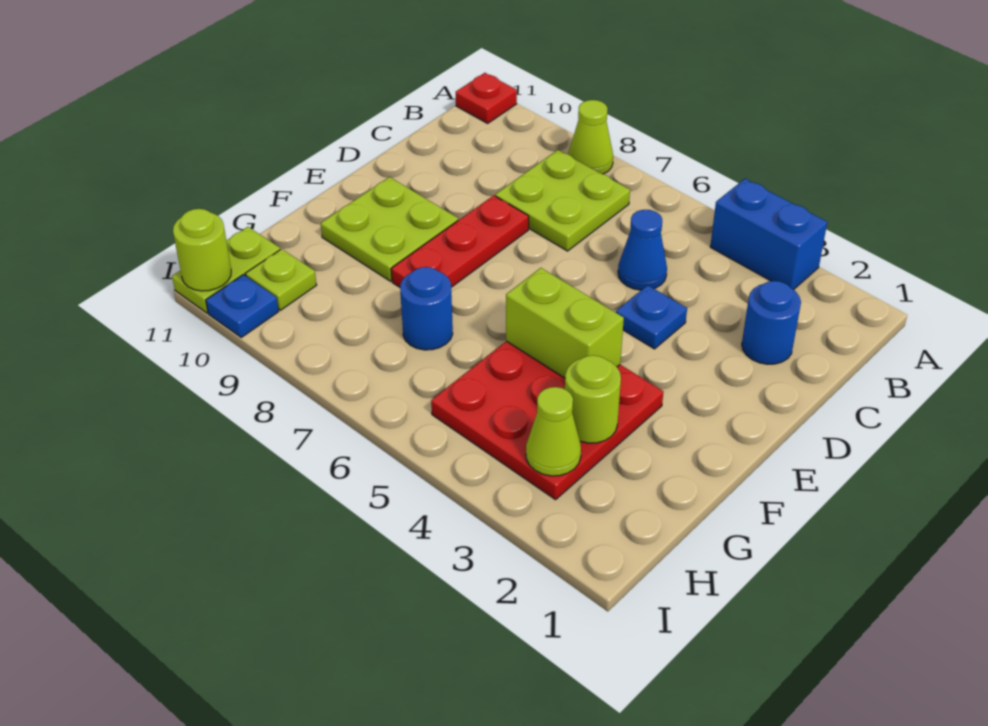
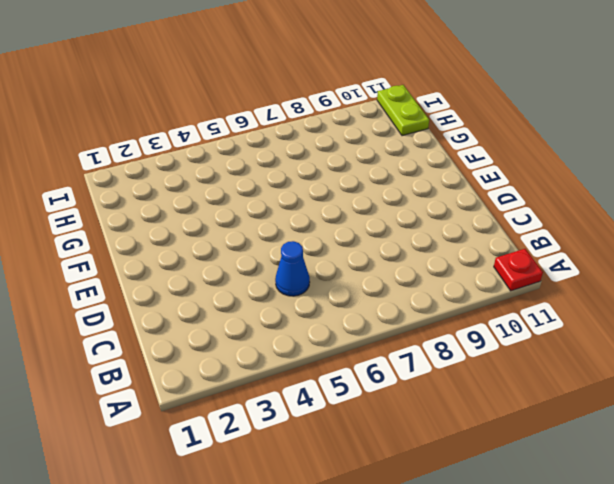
none -> blue brick A3:A4 level 1
none -> lime cone A8 level 1
none -> lime plate B7:C8 level 1

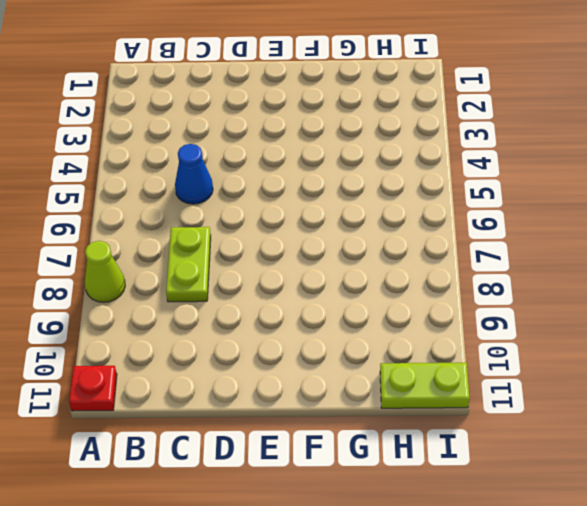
lime plate C7:C8 level 1 -> lime plate B7:C8 level 1
none -> blue brick A3:A4 level 1
none -> blue round brick C2 level 1
none -> blue plate D4 level 1

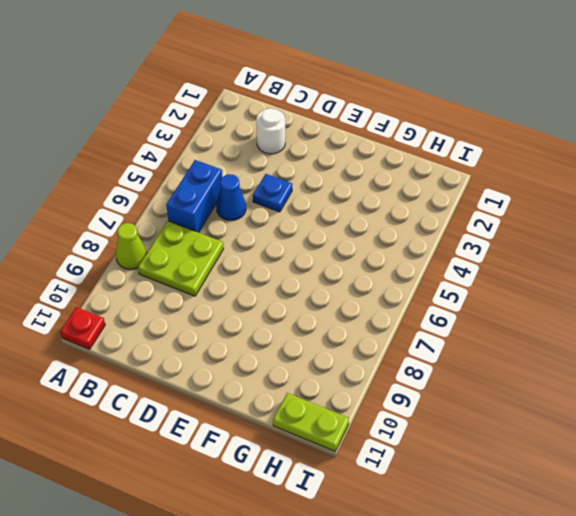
blue brick B5:B6 level 1 -> blue brick A3:A4 level 1
white round brick C2 level 1 -> blue round brick C2 level 1
none -> red plate D8:F8 level 1
none -> lime plate E9:F10 level 1
none -> red plate F3:H5 level 1

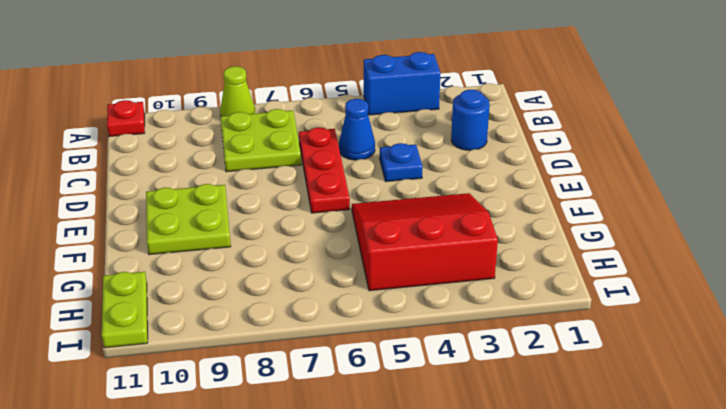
red plate C6:E6 level 1 -> red plate D8:F8 level 1
red slope F3:H5 level 1 top H -> red plate F3:H5 level 1
none -> blue round brick G7 level 1
none -> lime plate H10 level 1
none -> blue plate I10 level 1

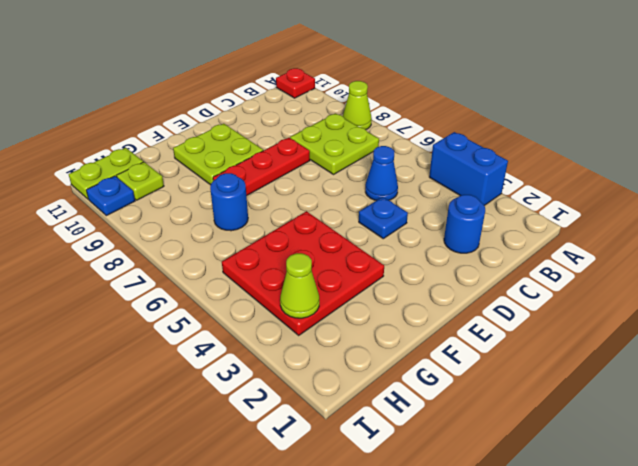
none -> lime brick F4:F5 level 2
none -> lime round brick G3 level 2
none -> lime round brick I11 level 2

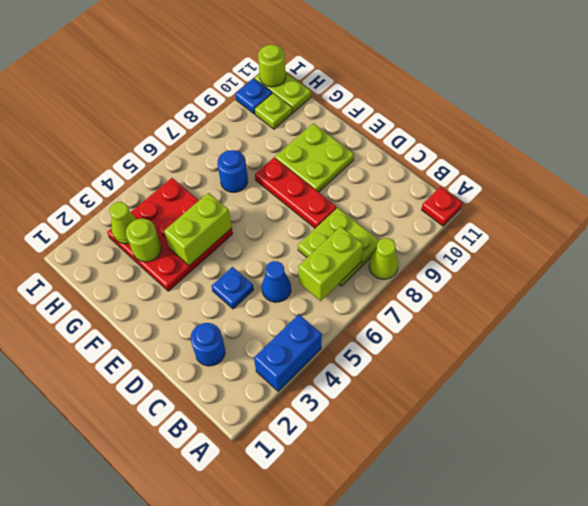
lime brick B6:B7 level 2 -> none

